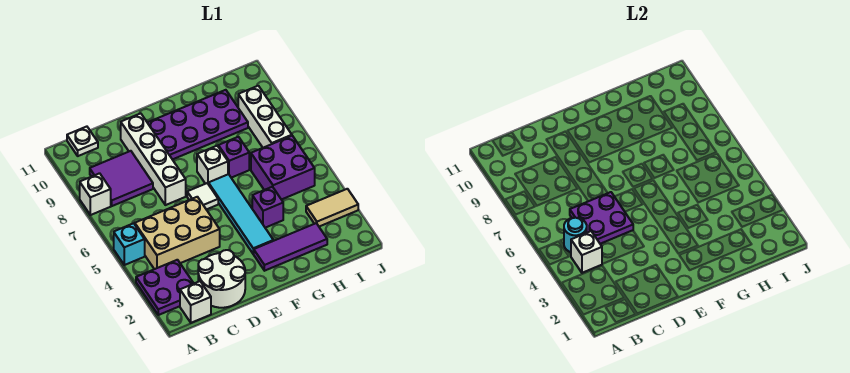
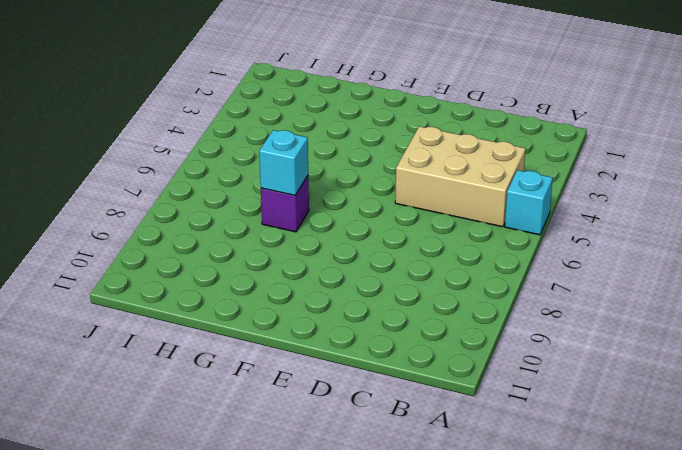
cyan brick G7 level 2 -> none
none -> purple plate A2:B3 level 1
none -> white brick A8 level 1
none -> white brick B1 level 1

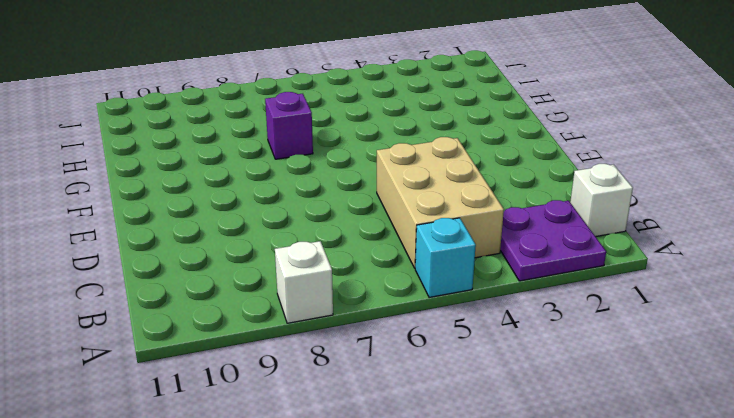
none -> purple tile B8:C9 level 1
none -> white plate B11 level 1
none -> white round brick C1:D2 level 1

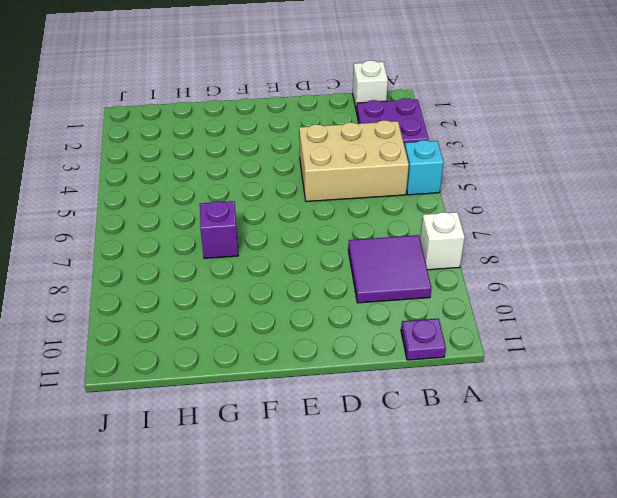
purple plate B11 level 1 -> white plate B11 level 1
none -> white round brick C1:D2 level 1
none -> white brick D7:D10 level 1
none -> white tile E6 level 1

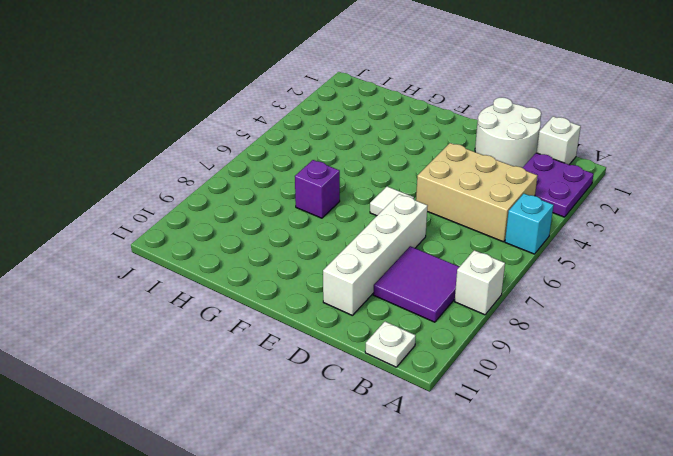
none -> purple plate E9:H10 level 1
none -> purple tile F2:H2 level 1
none -> cyan tile F3:F6 level 1

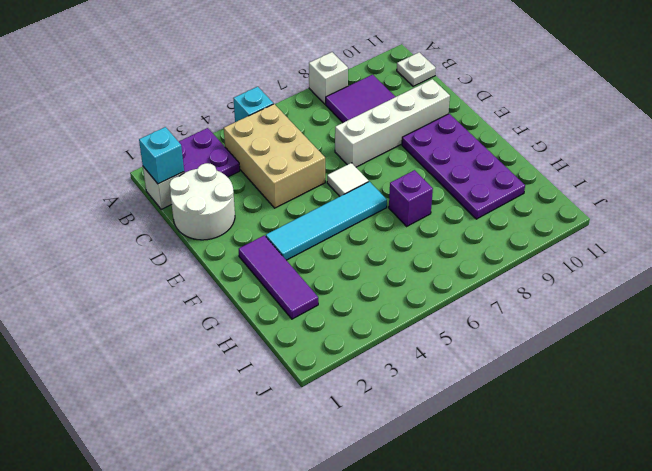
cyan brick B1 level 2 -> none
none -> white brick F7 level 1
none -> purple brick G4 level 1
none -> purple brick H5:I6 level 1

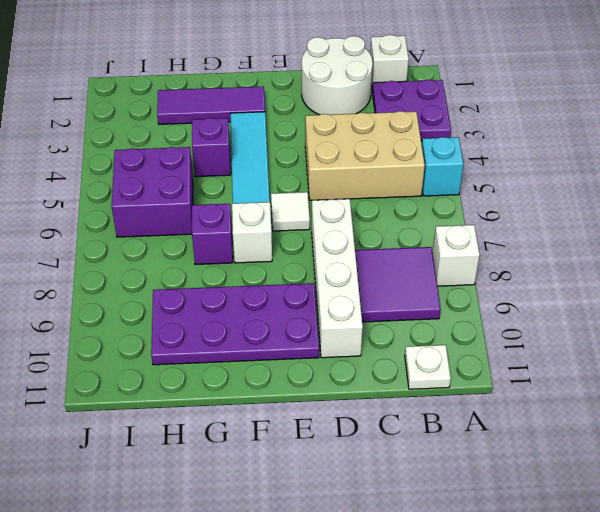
none -> tan tile I3:J3 level 1
none -> white brick I7:I9 level 1
none -> white brick B4 level 2

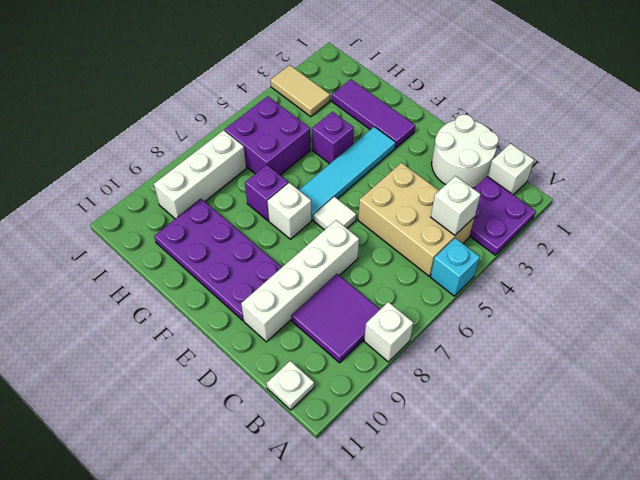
none -> cyan round brick B5 level 2
none -> purple plate C5:D6 level 2

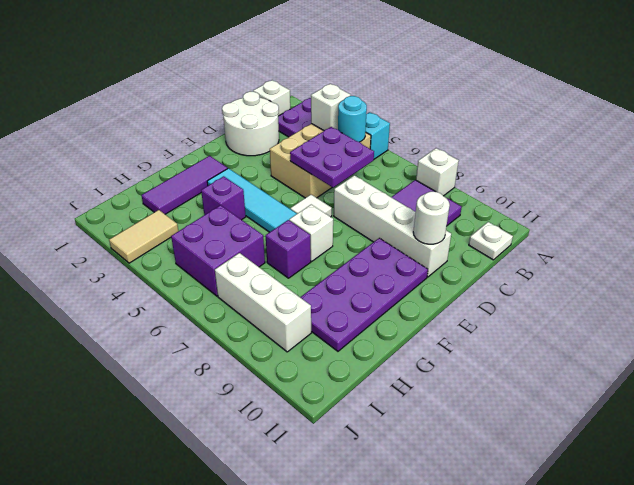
white round brick D10 level 2 -> none

